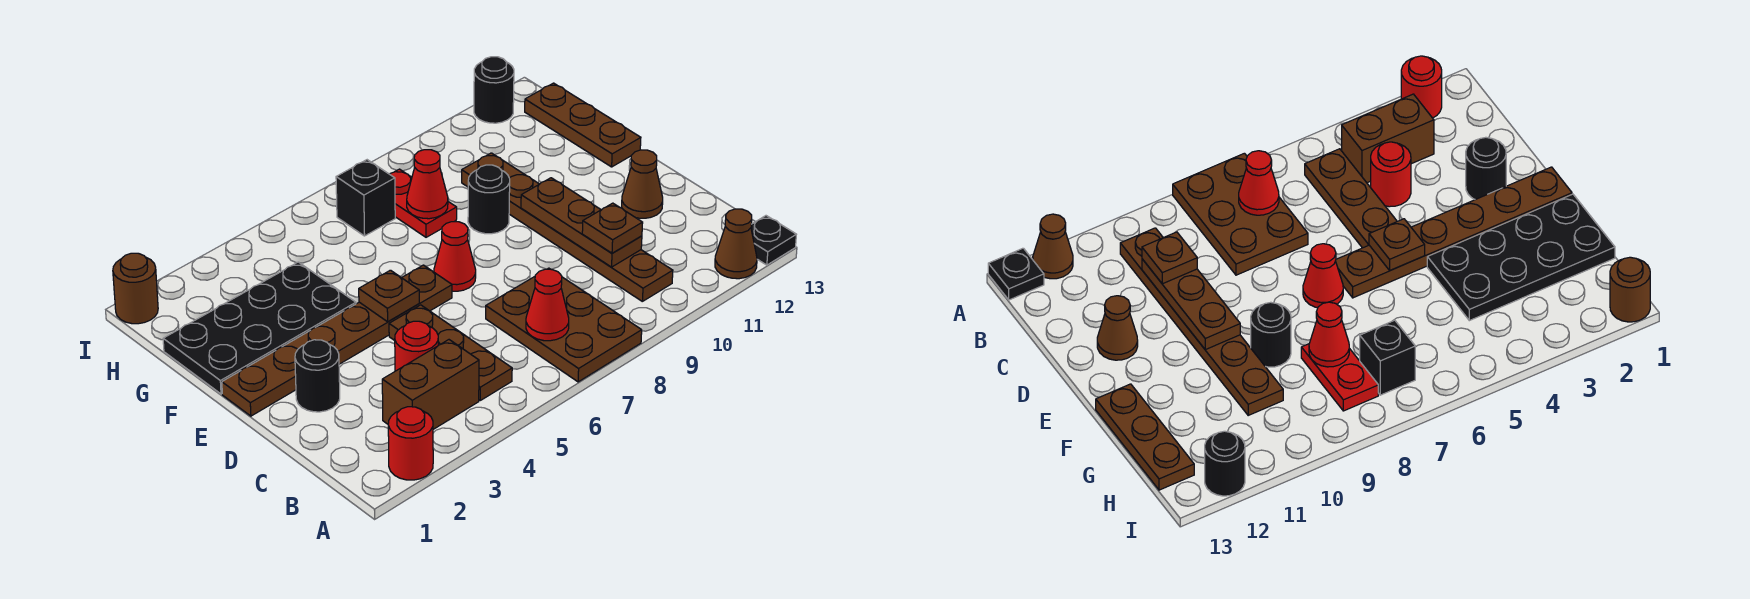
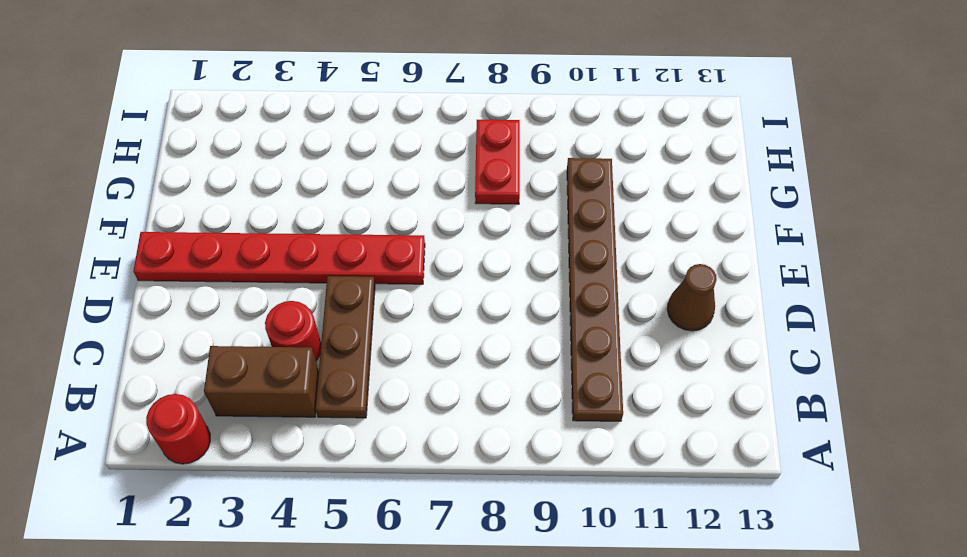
red plate E1:E6 level 1 -> brown plate E1:E6 level 1
none -> brown plate A7:C8 level 1
none -> brown cone A12 level 1
none -> black plate A13 level 1

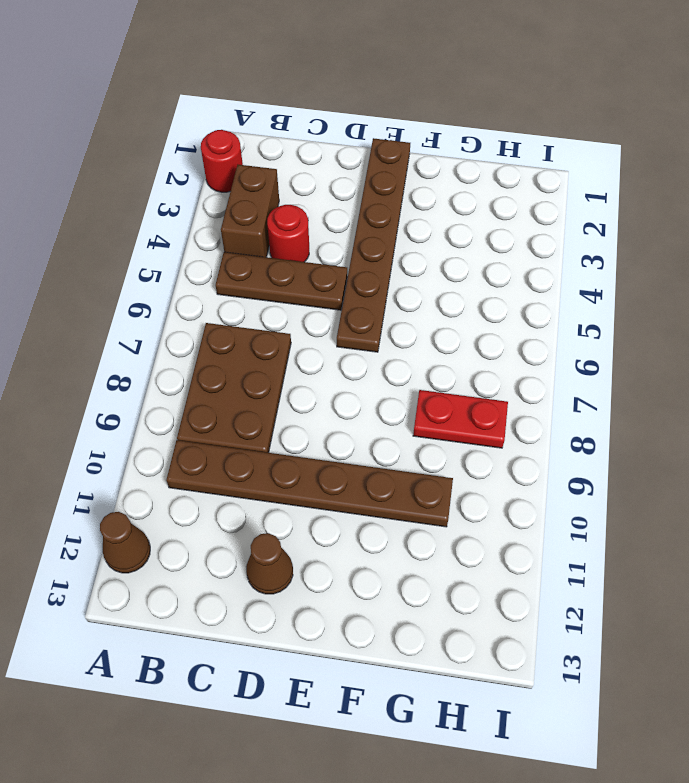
brown plate B7:C9 level 1 -> brown plate A7:C8 level 1
none -> black plate A13 level 1
none -> black round brick D2 level 1
none -> red cone E7 level 1

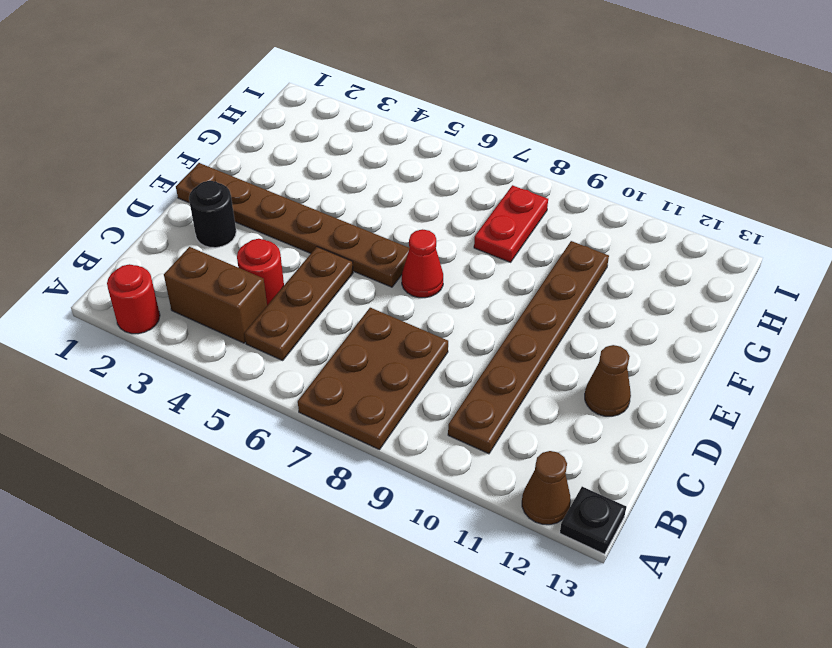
none -> black plate F1:G4 level 1
none -> black round brick F9 level 1
none -> brown plate F13:H13 level 1

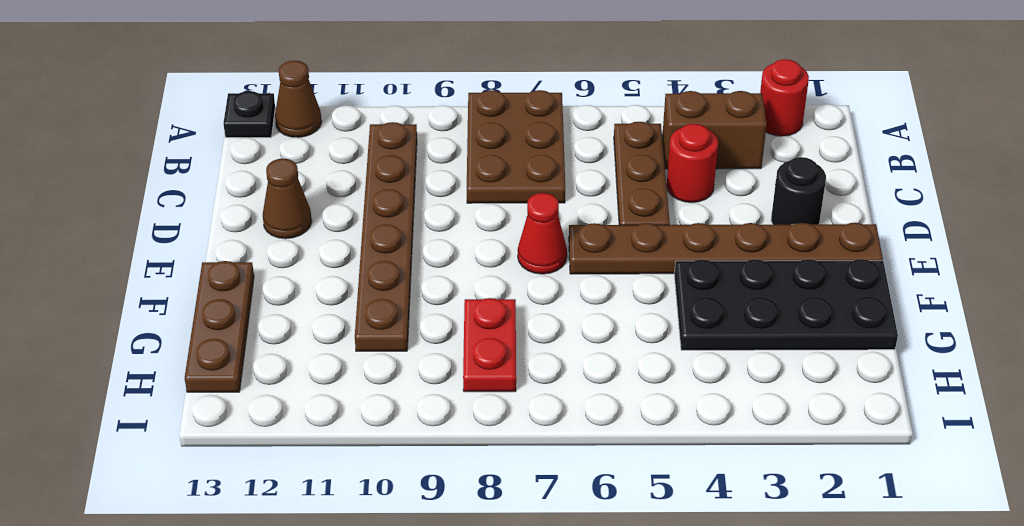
none -> black round brick F9 level 1
none -> black brick H7 level 1
none -> brown round brick I1 level 1

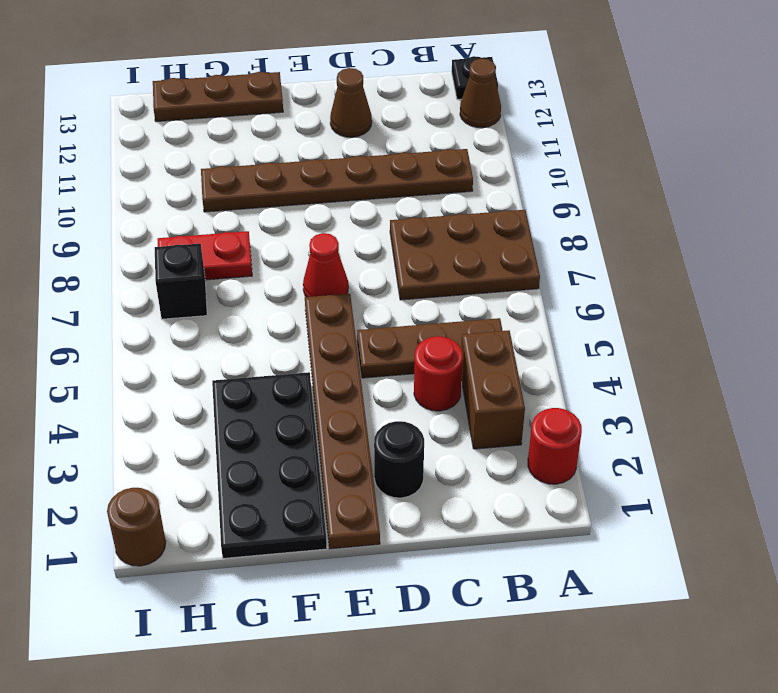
none -> black round brick F9 level 1
none -> black round brick I12 level 1
none -> red cone B7 level 2

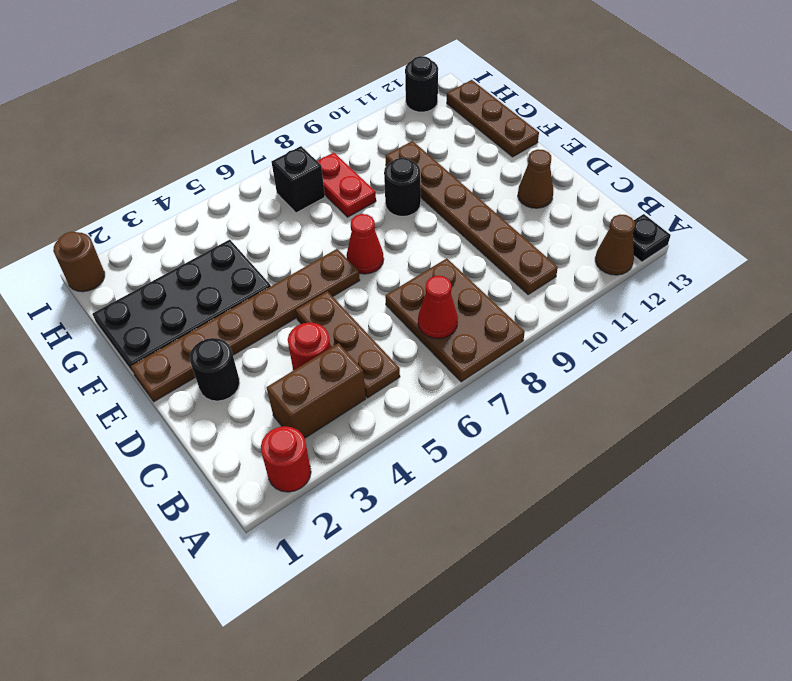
none -> brown plate C10:E10 level 2
none -> brown plate E5 level 2
none -> red cone G8 level 2

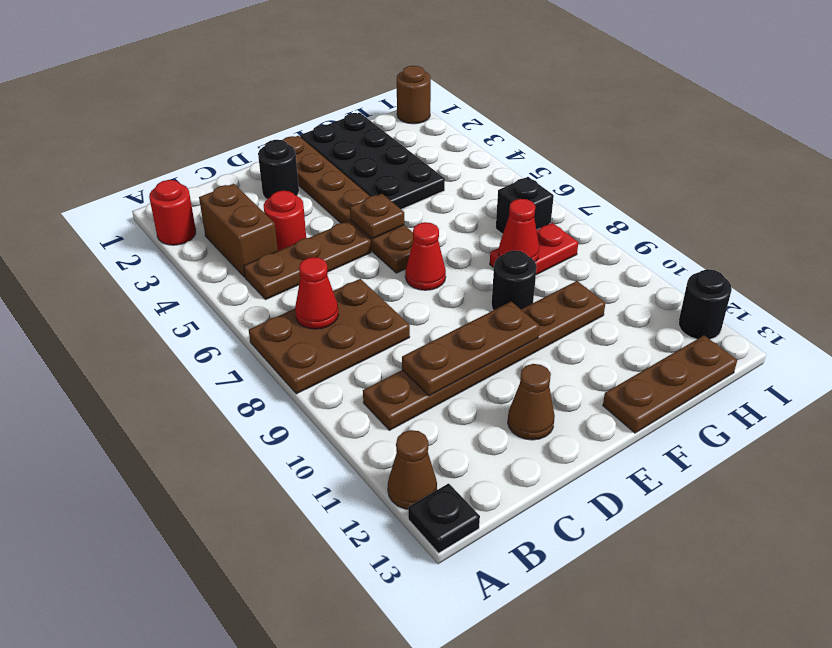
none -> brown plate C10 level 3

